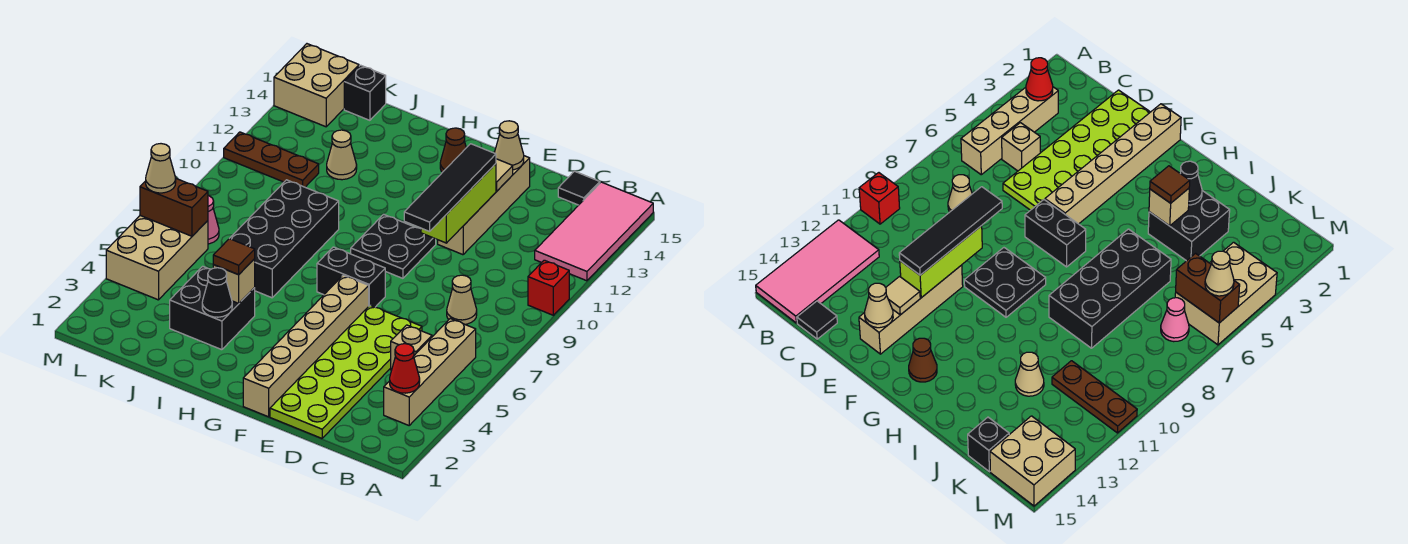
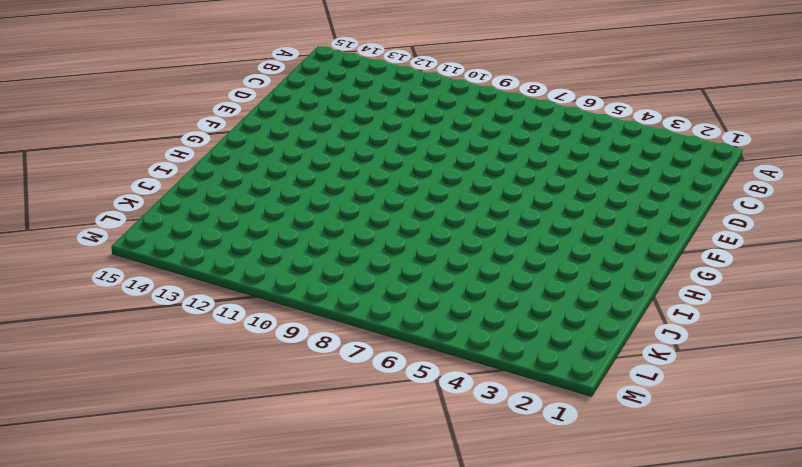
none -> red brick A10 level 1
none -> pink tile A12:B15 level 1
none -> tan brick B3:B6 level 1
none -> tan brick C5 level 1

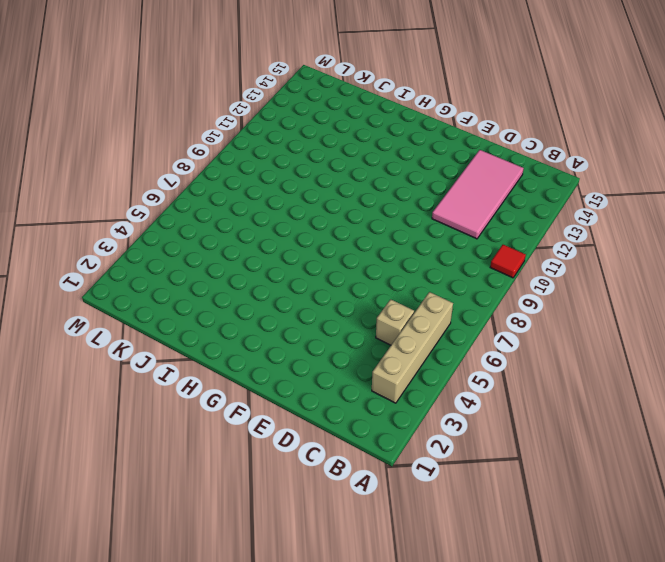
red tile A10 level 1 -> red brick A10 level 1
pink tile C11:D14 level 1 -> pink tile A12:B15 level 1
none -> tan cone C8 level 1
none -> black tile C15 level 1
none -> lime plate D1:E6 level 1
none -> tan brick E11:E14 level 1

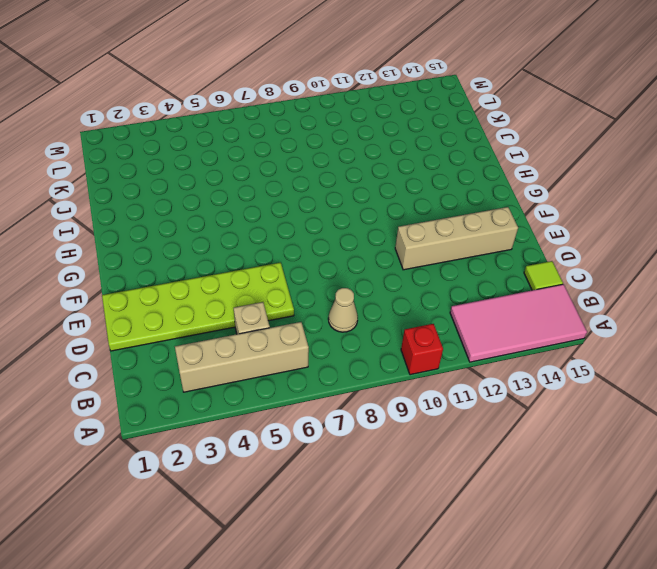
lime tile C15 level 1 -> black tile C15 level 1
none -> tan brick F1:F6 level 1
none -> black brick F7:G7 level 1
none -> black plate F9:G10 level 1
none -> brown cone G14 level 1

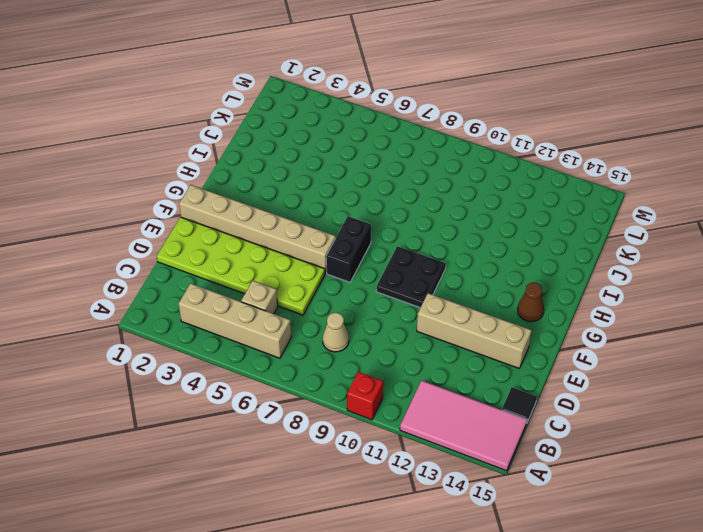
none -> black brick I3:J4 level 1
none -> black brick I6:J9 level 1
none -> tan cone J12 level 1
none -> brown plate K11:M11 level 1

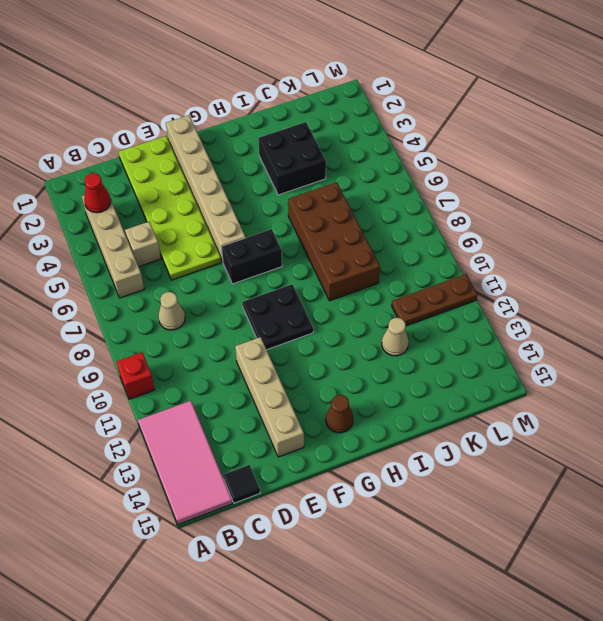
brown brick I6:J9 level 1 -> black brick I6:J9 level 1
none -> black brick K15 level 1
none -> tan brick L4:M6 level 1
none -> pink cone L7 level 1
none -> tan brick L14:M15 level 1

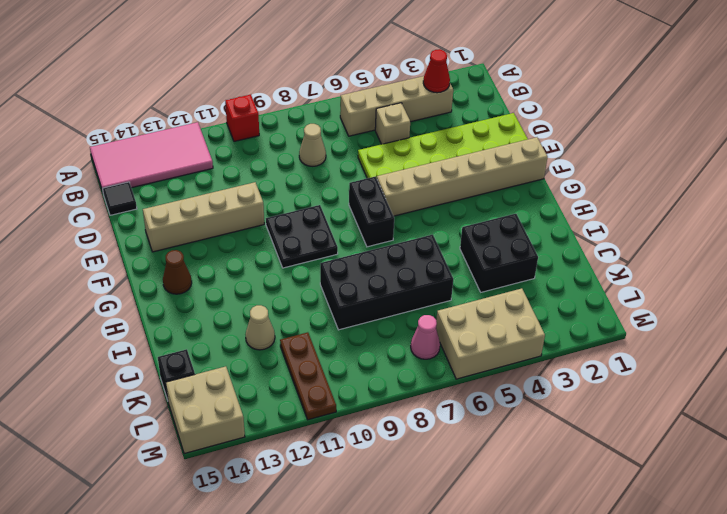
none -> lime brick E10:E12 level 2
none -> tan tile E13 level 2
none -> tan cone E14 level 2
none -> black cone I3 level 2

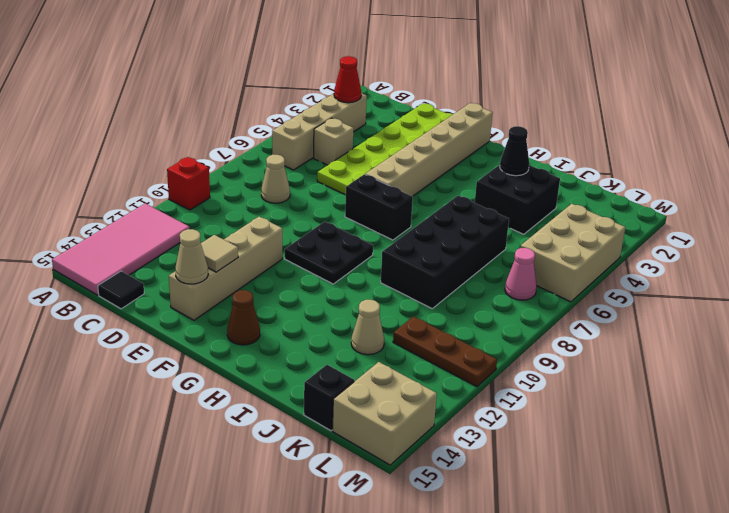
none -> lime brick E10:E12 level 2
none -> tan brick I4 level 2
none -> brown brick L6:M6 level 2
none -> black tile E9:E12 level 3

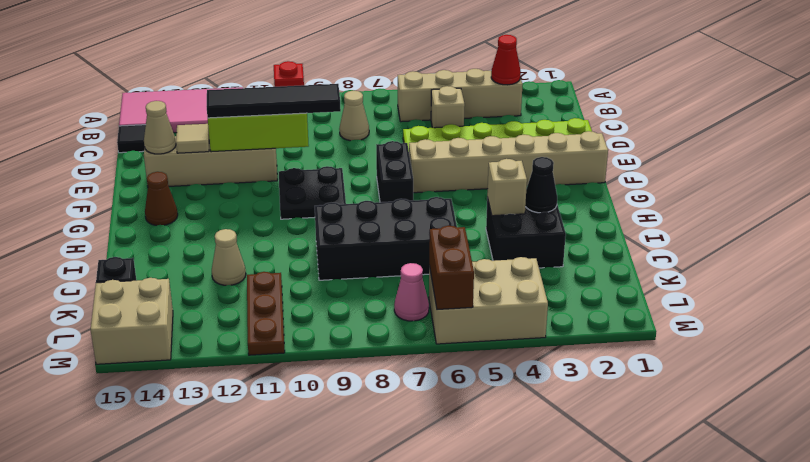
none -> brown tile I4 level 3
none -> tan cone M6 level 3

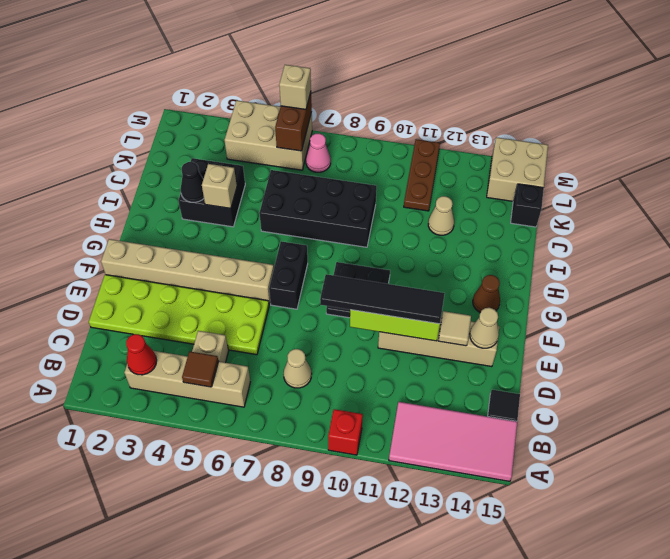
brown tile B5 level 2 -> brown tile I4 level 3
tan brick M6 level 3 -> tan cone M6 level 3

